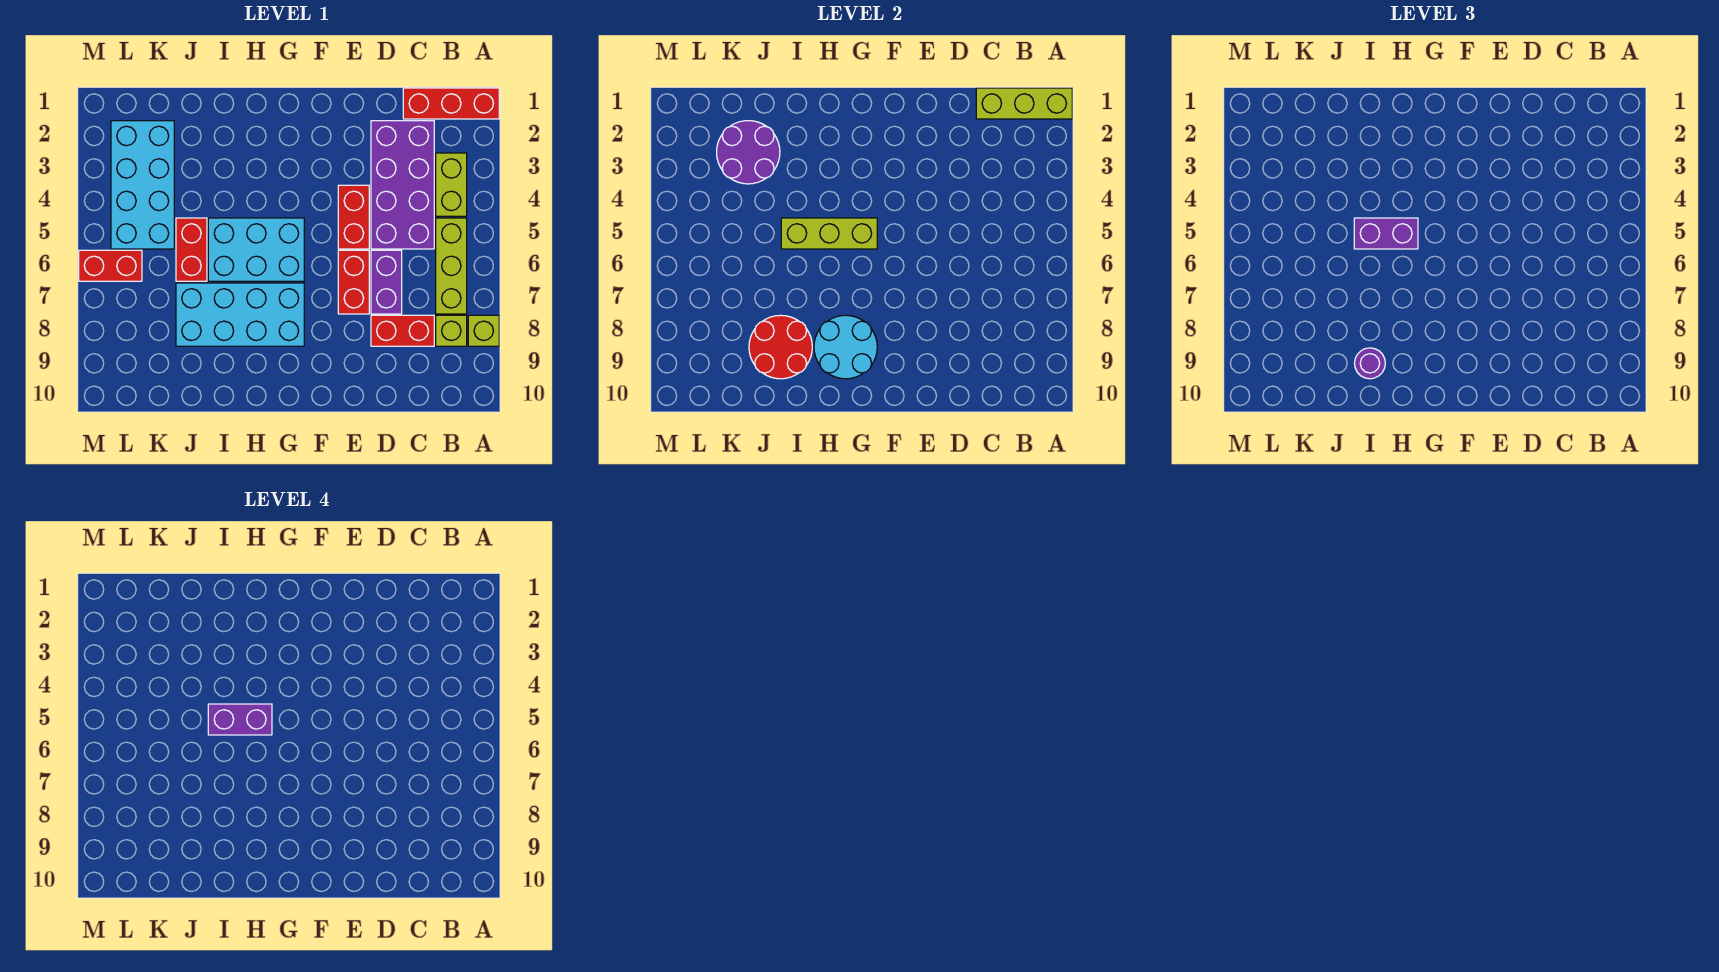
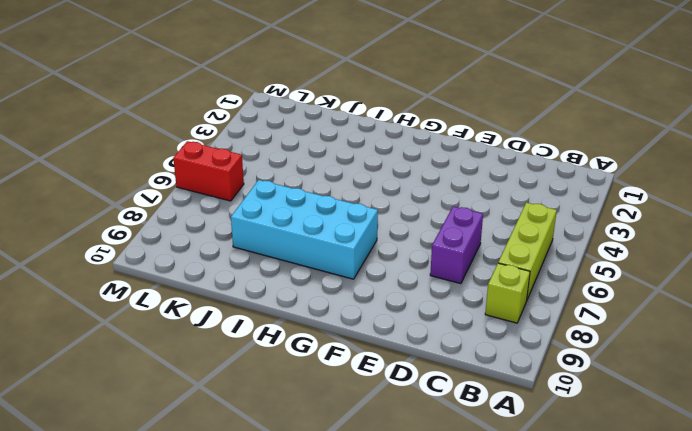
none -> red brick A1:C1 level 1
none -> lime brick A8 level 1
none -> lime brick B3:B4 level 1

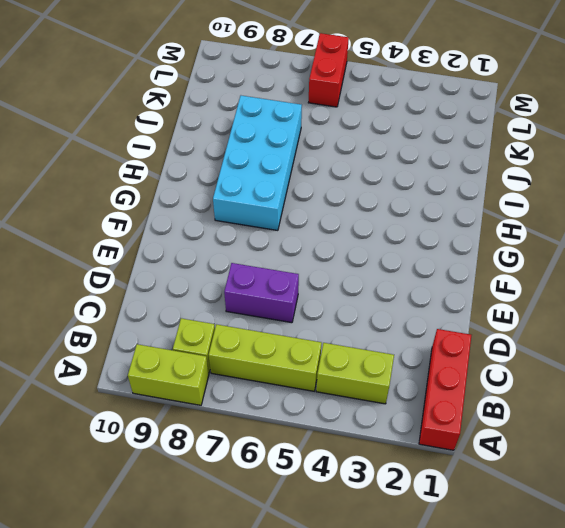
lime brick A8:A9 level 1 -> lime brick A8 level 1
none -> purple brick C2:D5 level 1
none -> red brick C8:D8 level 1
none -> red brick E4:E5 level 1

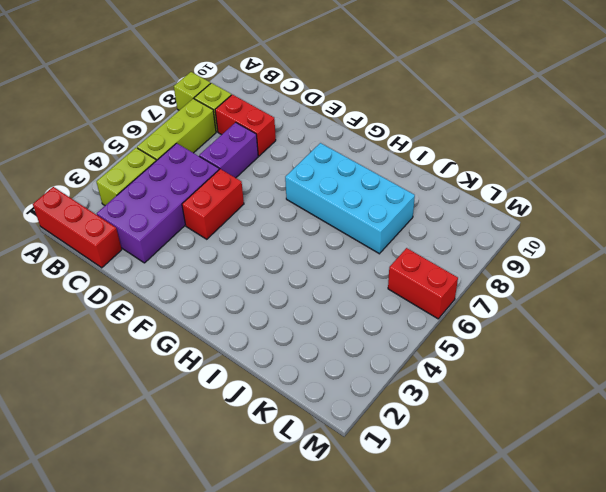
none -> red brick E6:E7 level 1
none -> cyan brick G5:I6 level 1
none -> red brick J5:J6 level 1

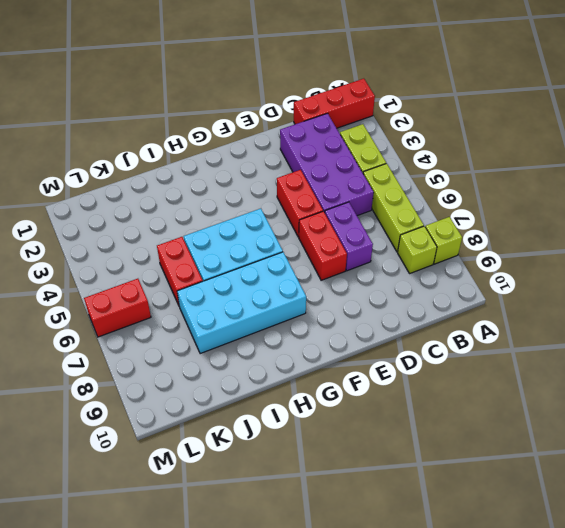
none -> red brick C8:D8 level 1
none -> cyan brick K2:L5 level 1
none -> lime brick A1:C1 level 2

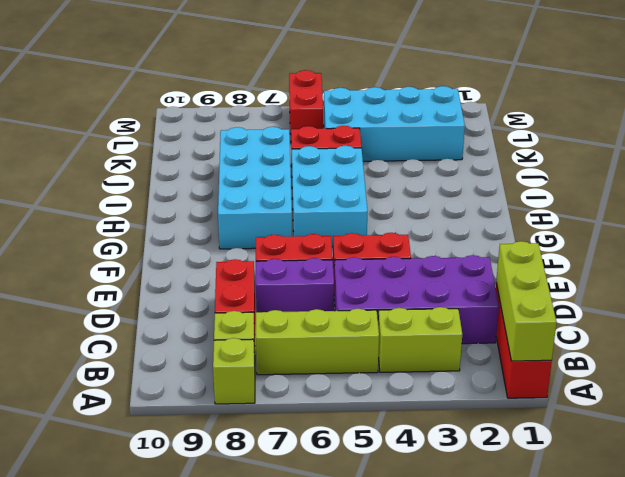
none -> lime brick G5:I5 level 2
none -> cyan round brick G8:H9 level 2
none -> red round brick I8:J9 level 2

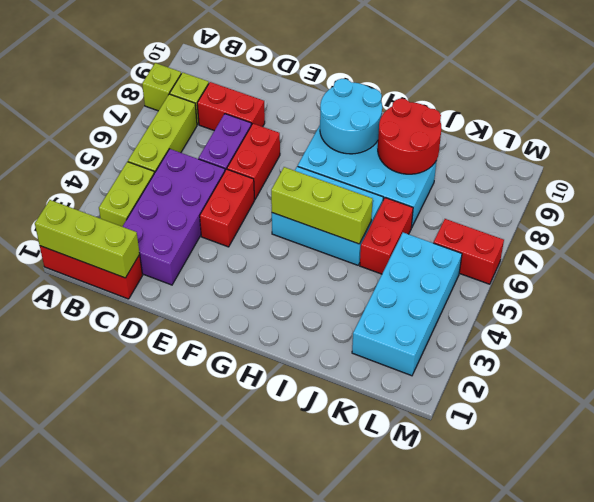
none -> purple round brick J2:K3 level 2
none -> purple brick H5:I5 level 3
none -> purple round brick I9 level 3

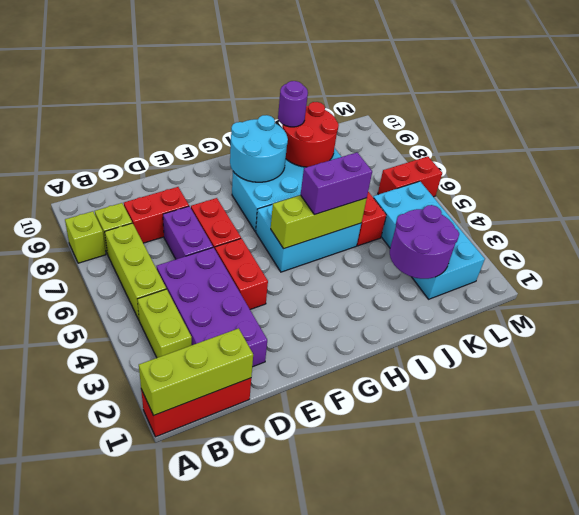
none -> purple brick H5:I5 level 4

